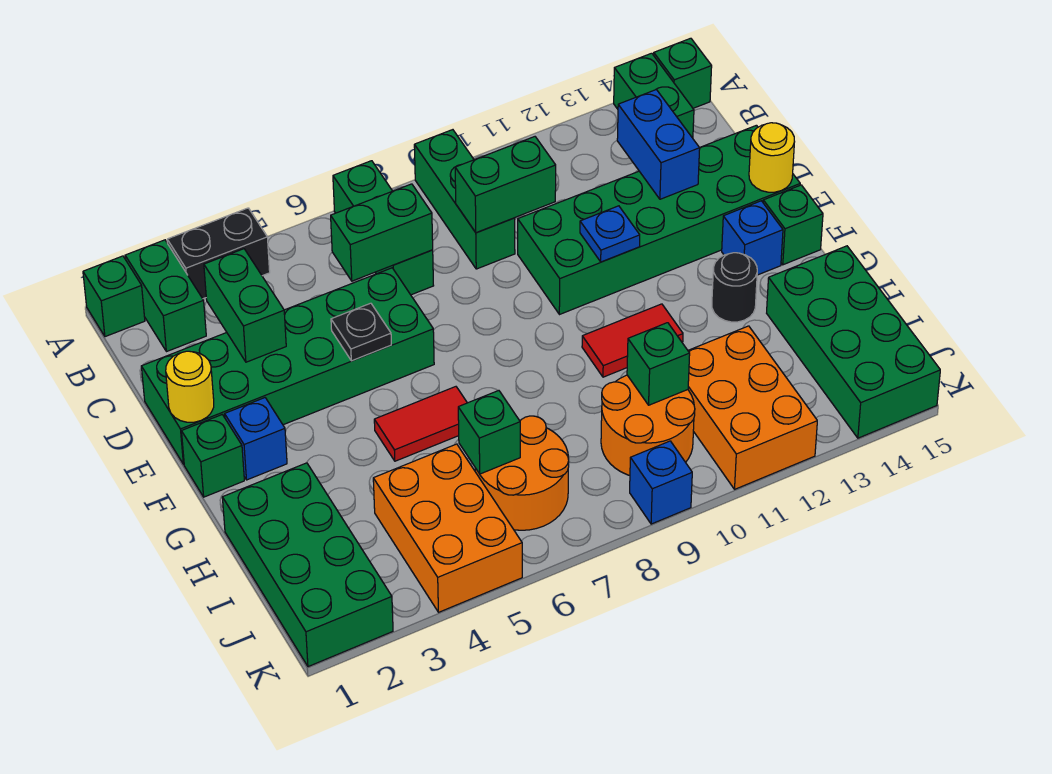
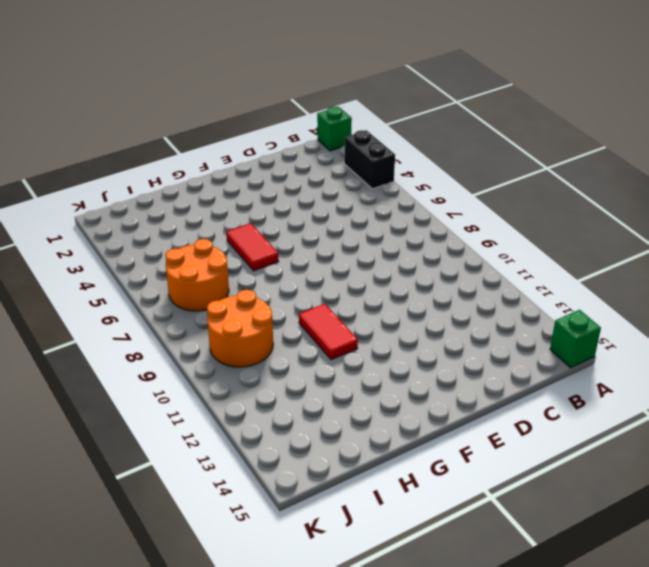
none -> green brick A2:B2 level 1
none -> green brick A7:C7 level 1
none -> green brick A9:C9 level 1
none -> green brick A14:B14 level 1

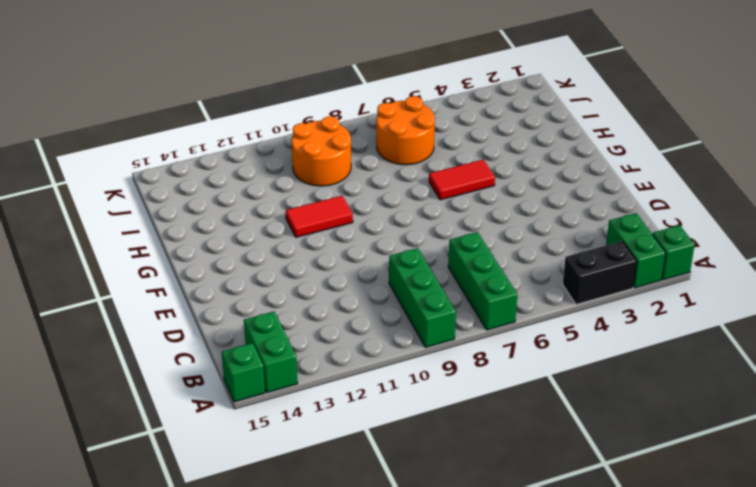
none -> green brick D1:E6 level 1
none -> green brick D10:E15 level 1
none -> green brick F1 level 1
none -> blue brick F2 level 1

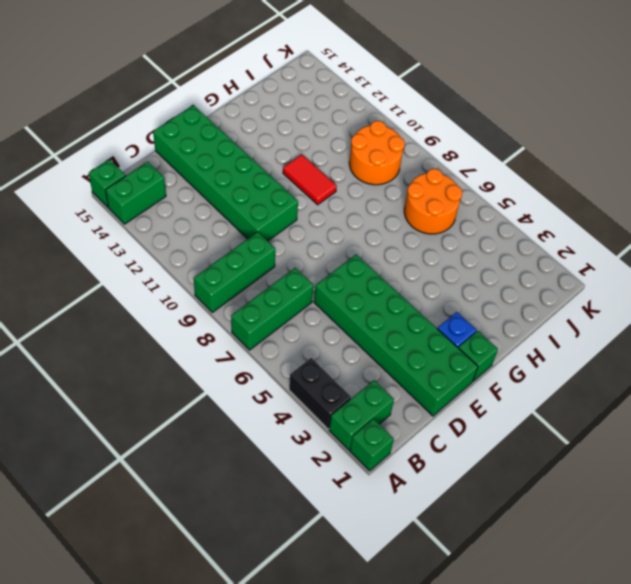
none -> blue brick F14 level 1
none -> green brick F15 level 1
none -> red tile G5:G6 level 1
none -> black round brick G13 level 1

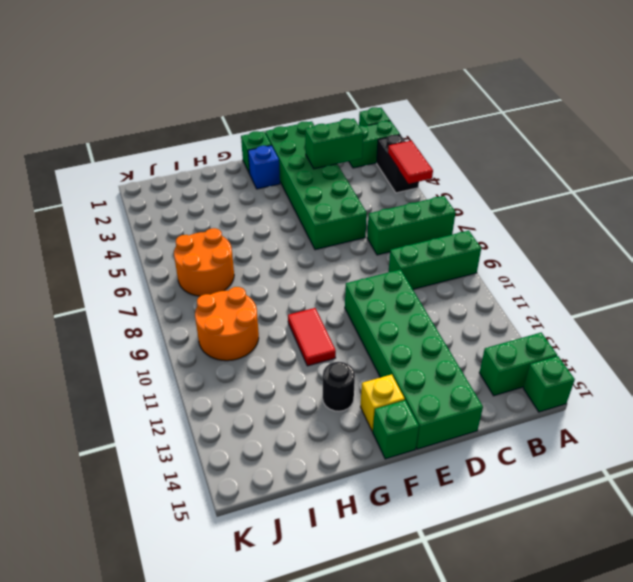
red tile A4:A5 level 2 -> red tile G5:G6 level 1
yellow brick F14 level 1 -> blue brick F14 level 1
none -> green brick H1:K2 level 1
none -> green brick H14:K15 level 1
none -> orange brick I4:K5 level 1
none -> orange brick I11:K12 level 1

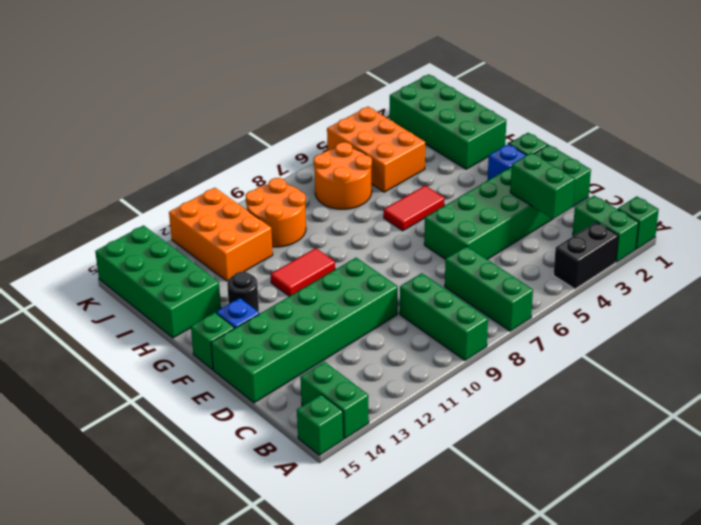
none -> blue brick K9 level 1
none -> green brick C6:C7 level 2
none -> green brick C9:C10 level 2
none -> blue brick C13:D13 level 2

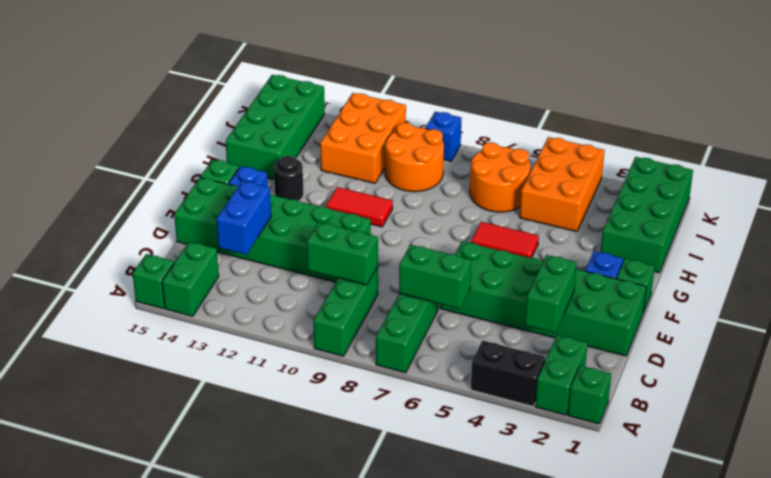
none -> yellow round brick E1 level 2
none -> black plate E5 level 2
none -> blue plate E11 level 2
none -> yellow round brick E15 level 2

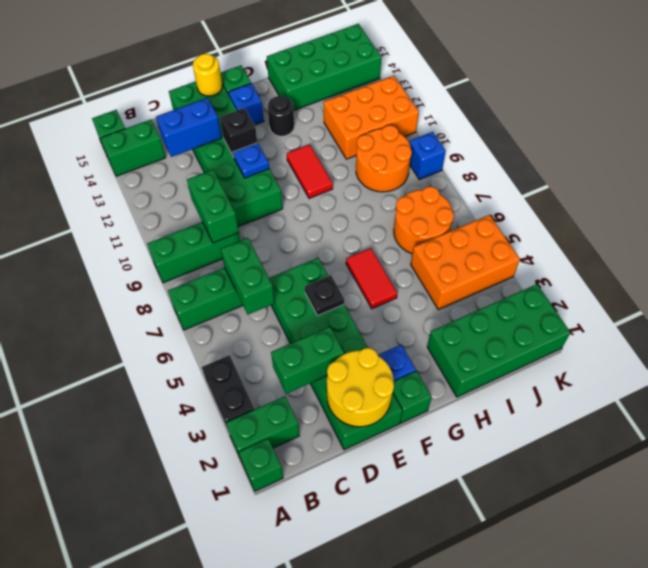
yellow round brick D1:E2 level 2 -> yellow round brick E1 level 2
black brick E12 level 2 -> none
none -> green brick I6 level 2
none -> green brick I10 level 2

